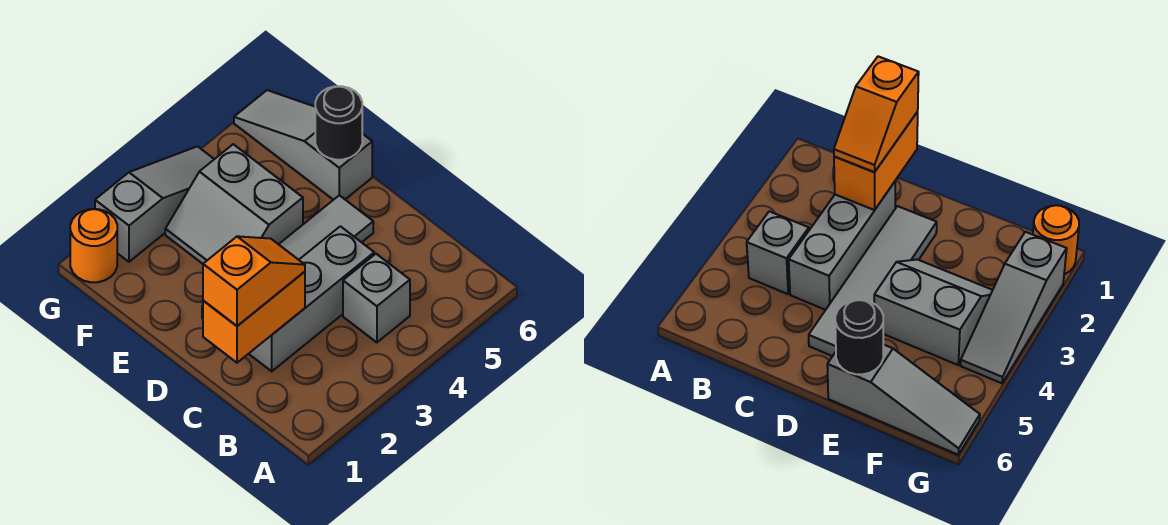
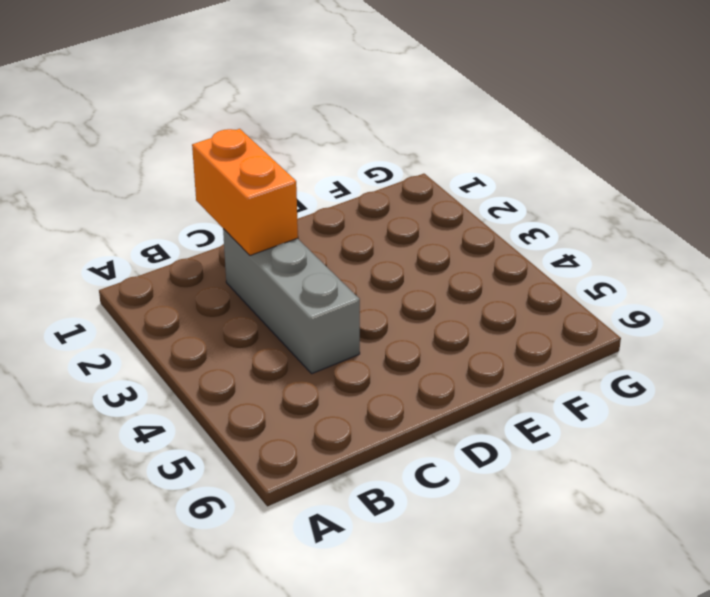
none -> grey brick B4 level 1
none -> grey tile D2:D5 level 1

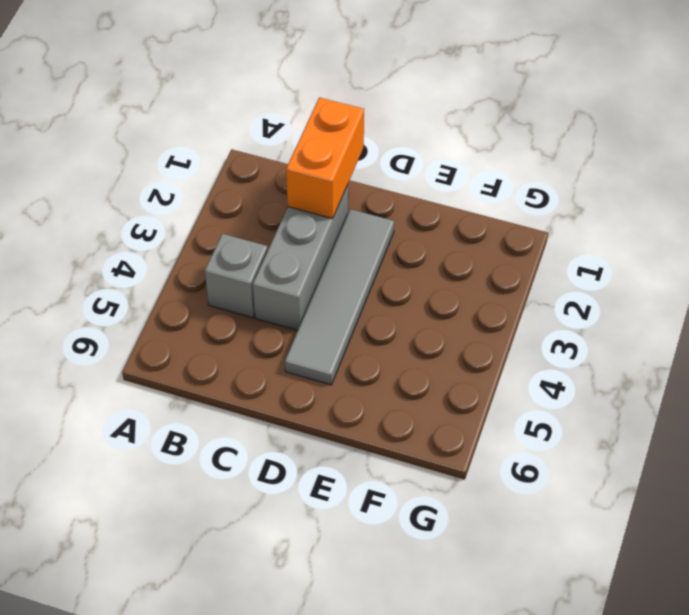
none -> grey slope E3:F4 level 1 top 4
none -> grey slope E6:G6 level 1 top E

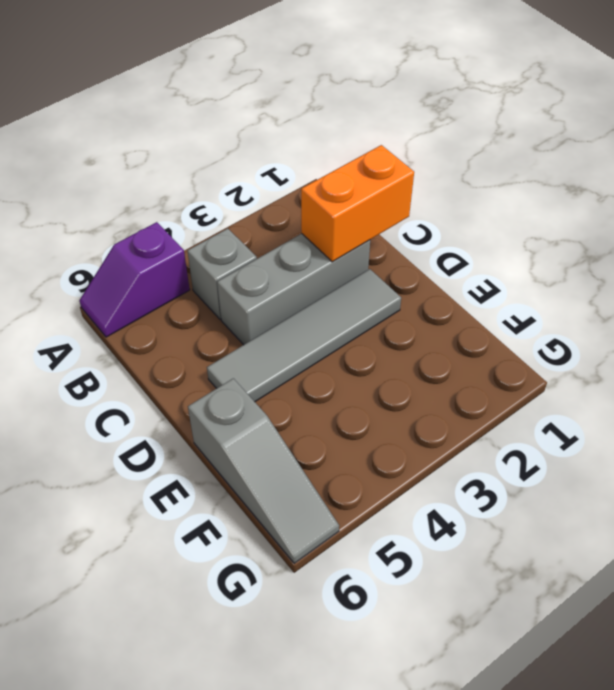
purple slope A5:A6 level 1 top 5 -> none
none -> grey slope E3:F4 level 1 top 4
none -> orange round brick G1 level 1

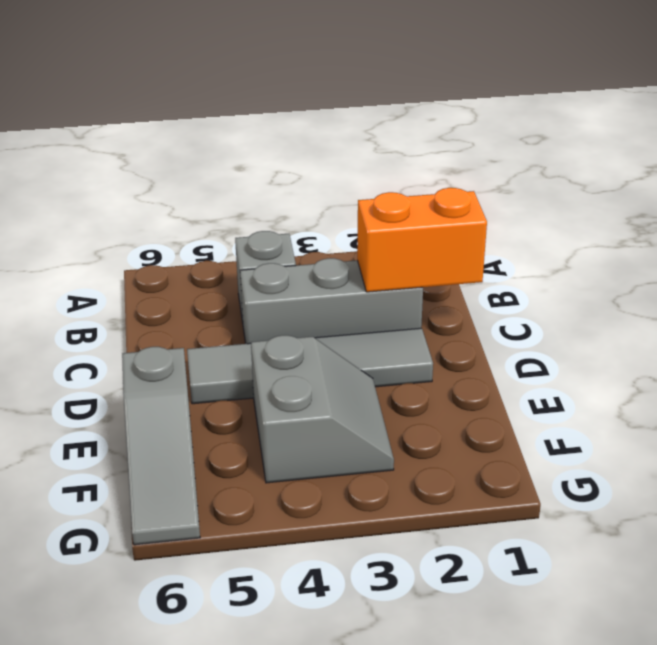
none -> orange round brick G1 level 1
none -> grey slope G2:G4 level 1 top 2

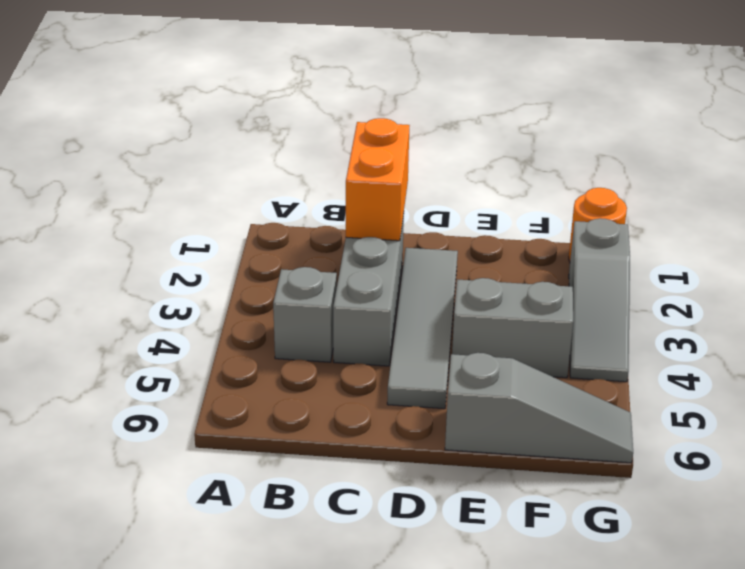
none -> black round brick E6 level 2
none -> orange slope C1:C2 level 3 top 1

